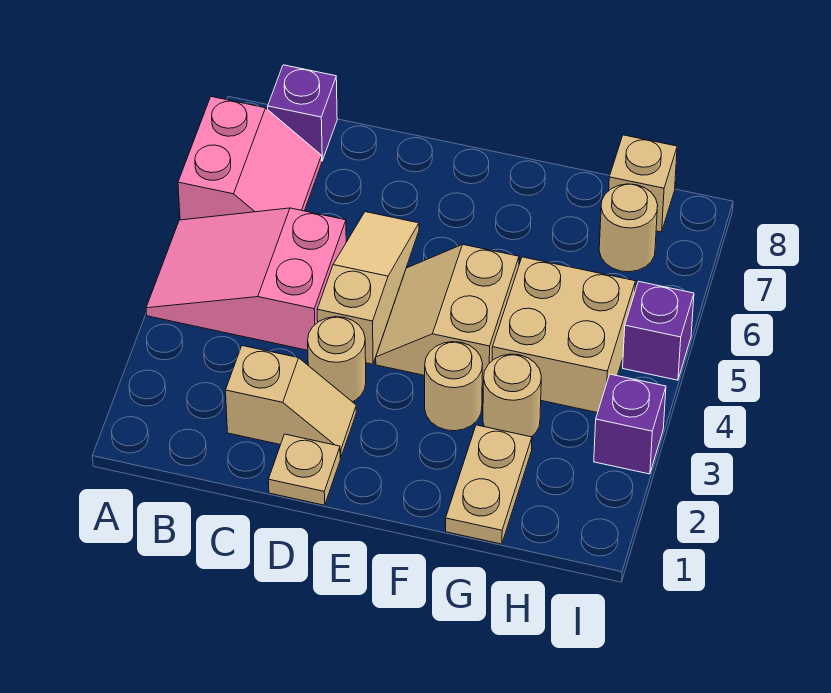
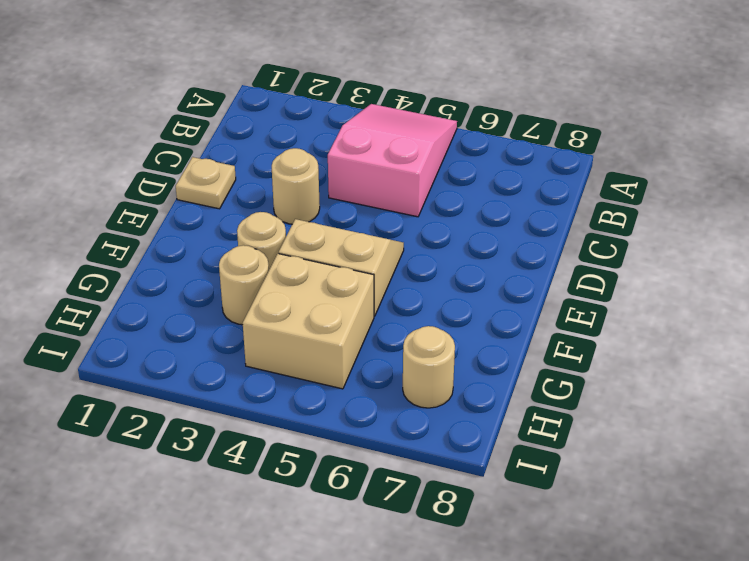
none -> pink slope A6:B7 level 1 top A
none -> purple brick B8 level 1
none -> tan slope C2:D2 level 1 top C

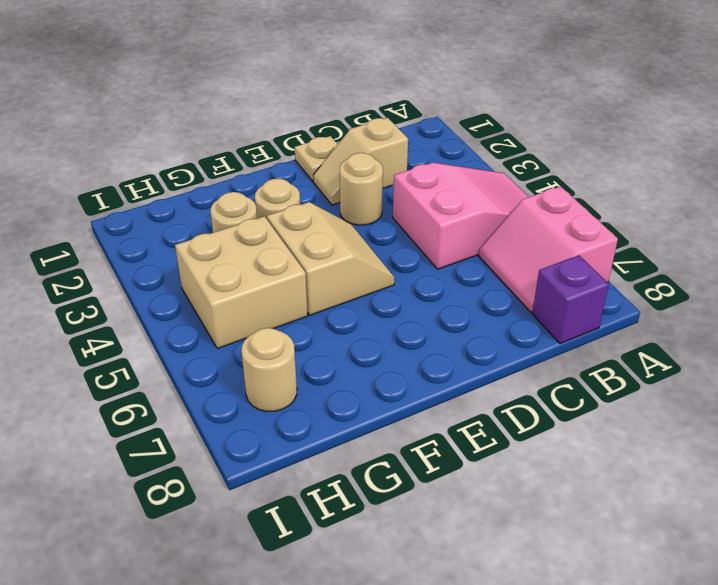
none -> tan slope D4:D6 level 1 top 4
none -> tan plate G1:G2 level 1
none -> tan brick H8 level 1

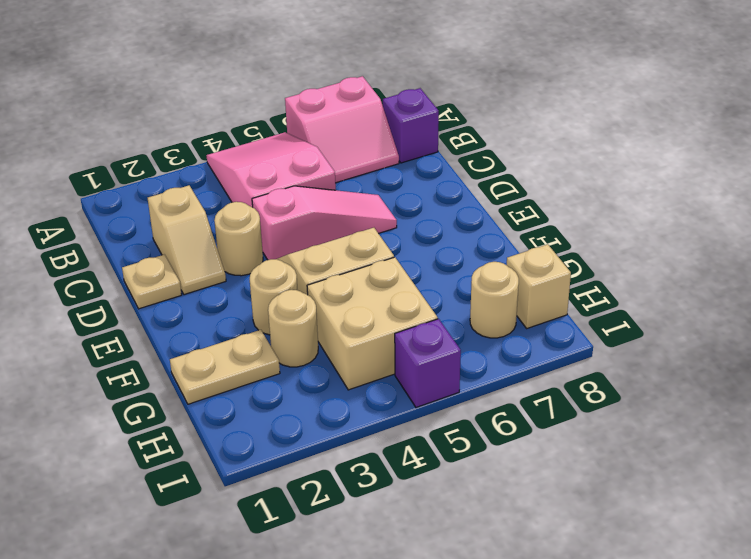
pink slope D4:D6 level 1 top 4 -> tan slope D4:D6 level 1 top 4
none -> purple brick I3 level 1

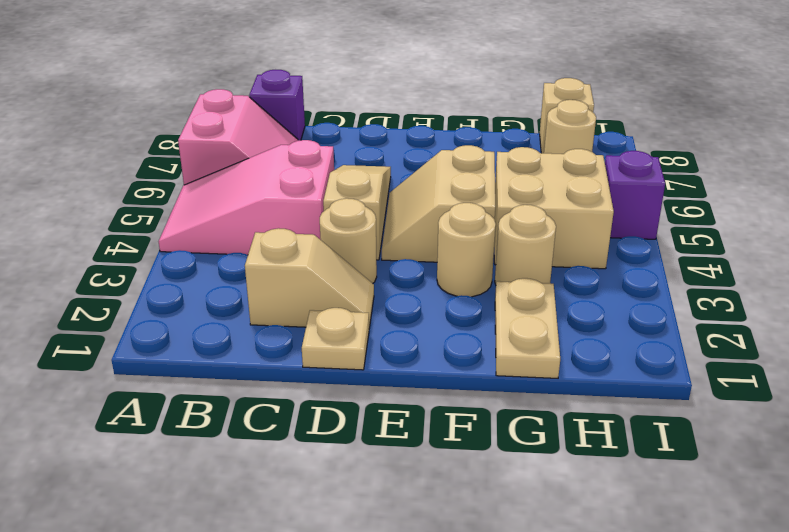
none -> purple brick I3 level 1

